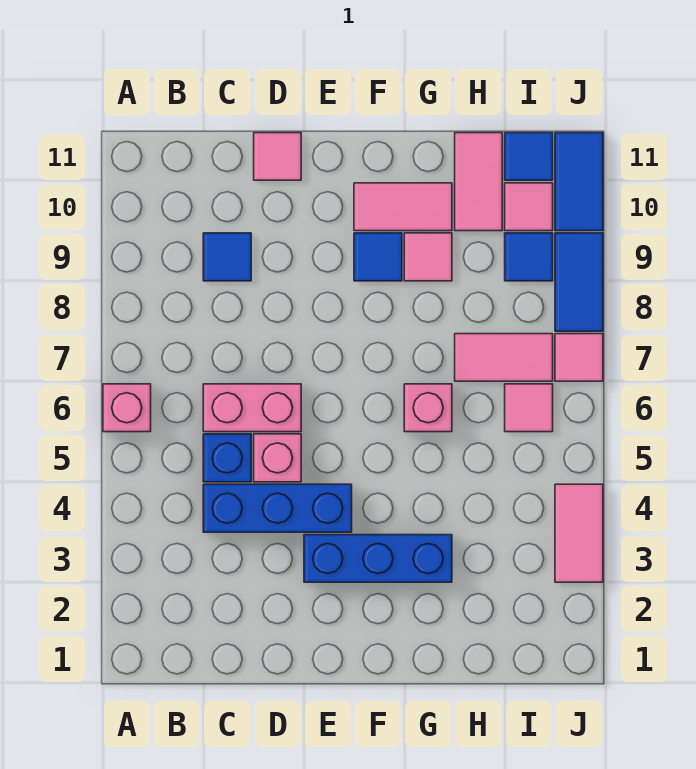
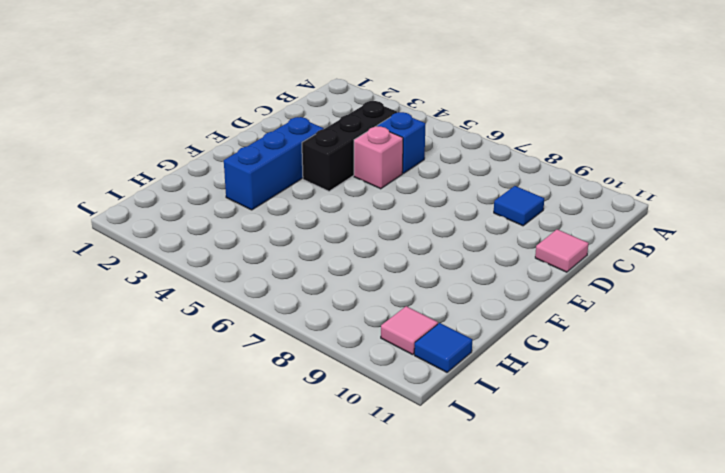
black brick C4:E4 level 1 -> blue brick C4:E4 level 1
none -> pink brick A6 level 1
none -> pink brick C6:D6 level 1
none -> blue tile F9 level 1

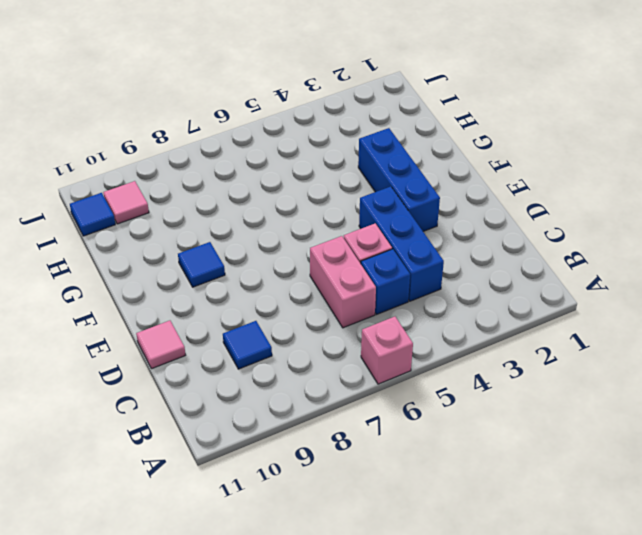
none -> pink tile F10:G10 level 1
none -> pink brick G6 level 1
none -> pink tile G9 level 1

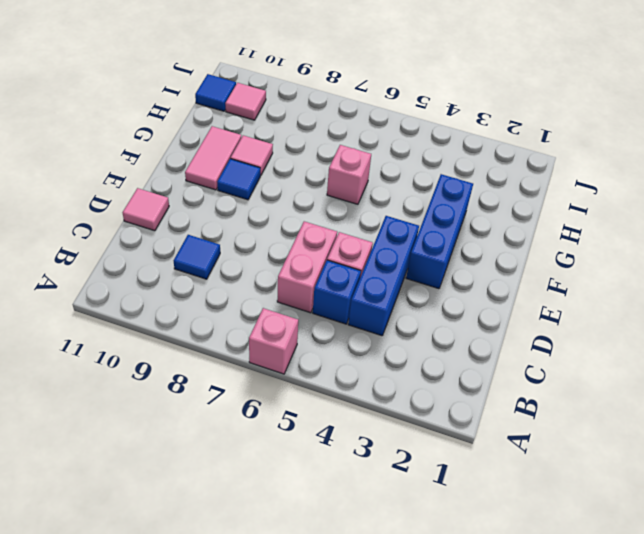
none -> pink tile H7:I7 level 1
none -> pink tile H10:H11 level 1
none -> pink tile I6 level 1

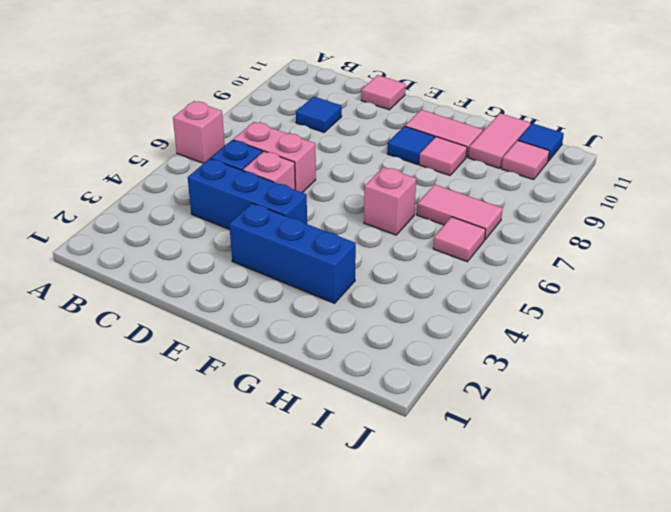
none -> blue tile I9 level 1
none -> pink tile J3:J4 level 1
none -> pink tile J7 level 1

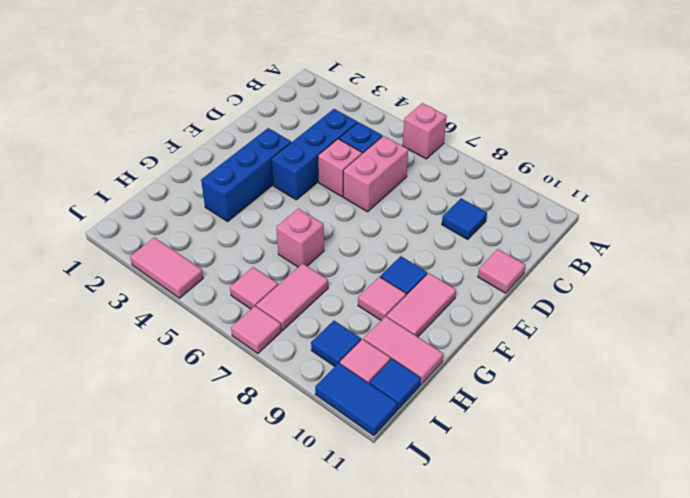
none -> blue tile J8:J9 level 1

